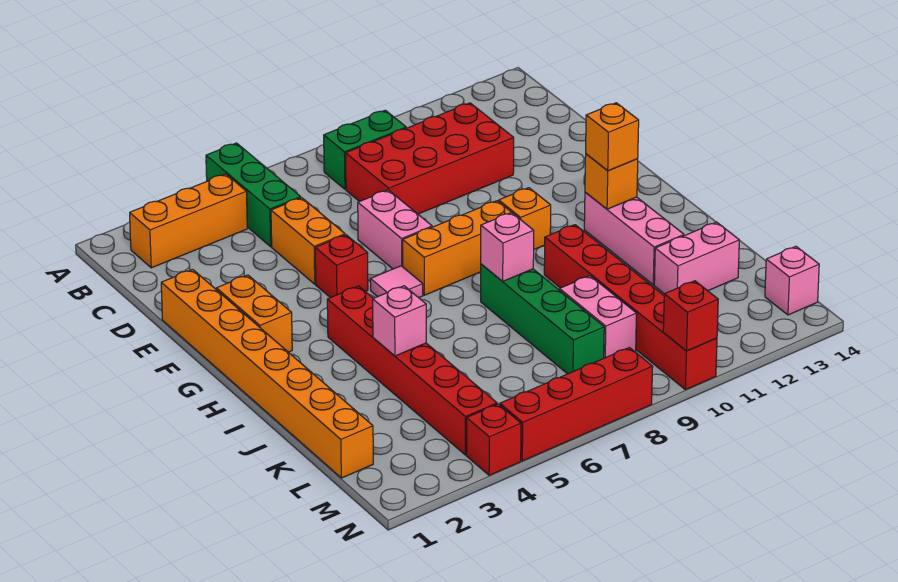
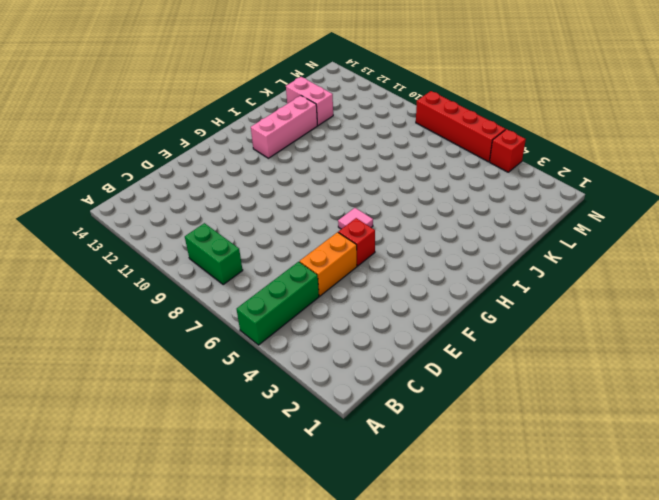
none -> orange brick B2:B4 level 1
none -> red brick C8:D11 level 1
none -> orange brick E1:L1 level 1

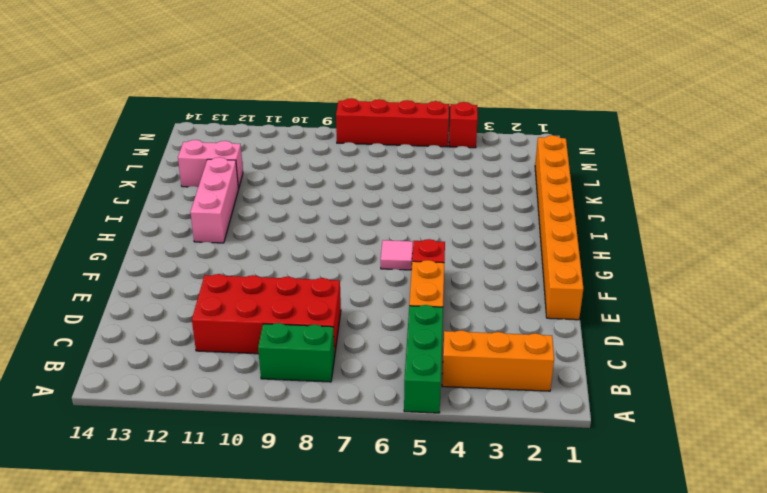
none -> pink brick E7:F7 level 1
none -> orange brick F2:G2 level 1
none -> orange brick G7:G9 level 1

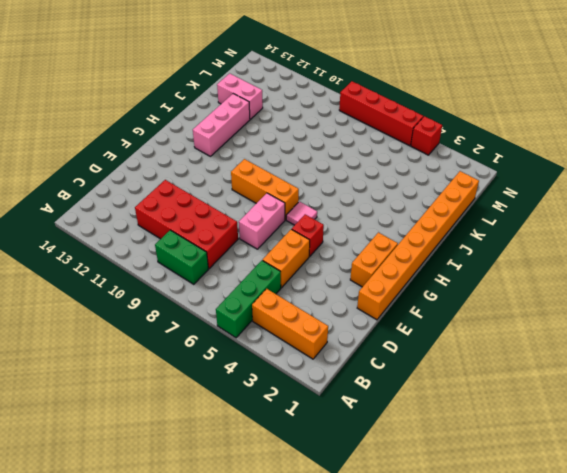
none -> orange brick G10 level 1
none -> red brick H4:M4 level 1
none -> green brick I8:L8 level 1

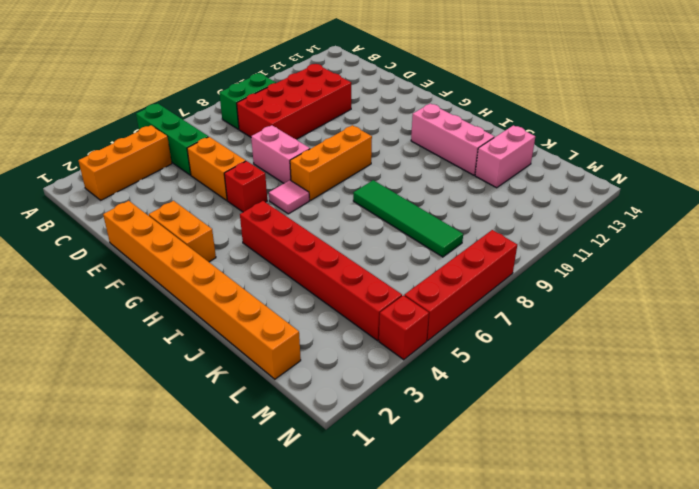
green tile I8:L8 level 1 -> green brick I8:L8 level 1
none -> orange brick G10 level 1
none -> red brick I10:N10 level 1
none -> pink brick K9:L9 level 1

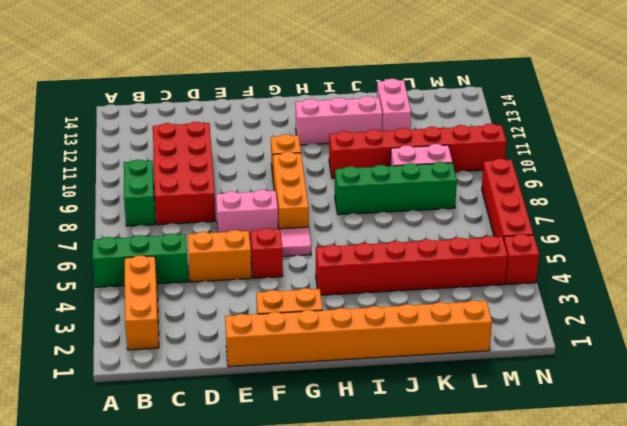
none -> pink brick M14 level 1
none -> orange brick H12 level 2
none -> pink brick I8 level 2

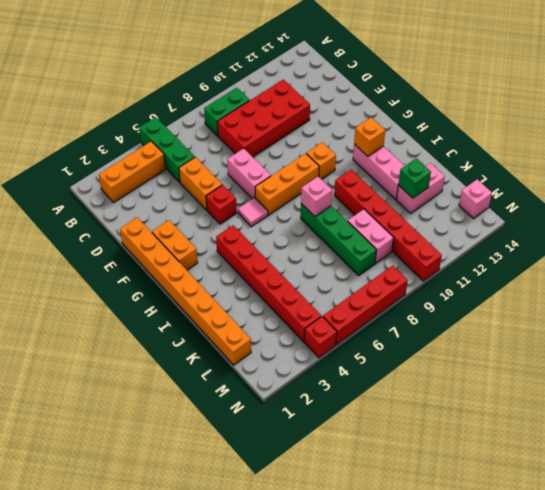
green brick K12 level 2 -> none
none -> pink brick J4 level 2
none -> red brick N10 level 2
none -> orange brick H12 level 3

